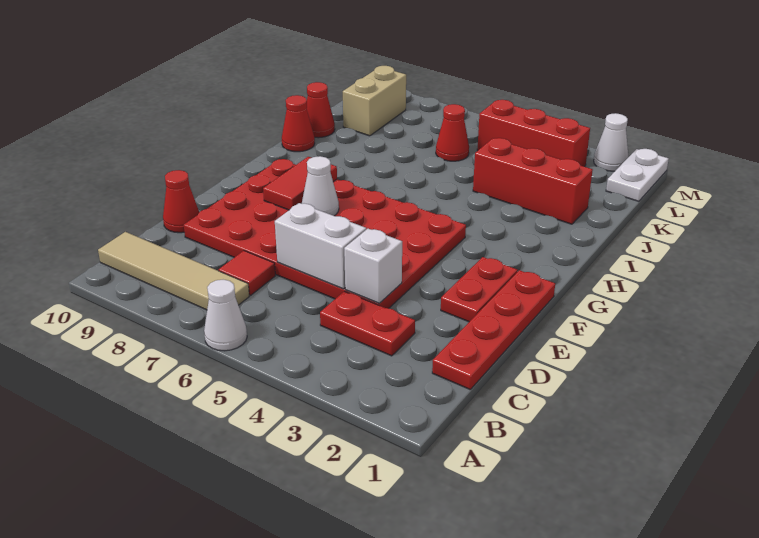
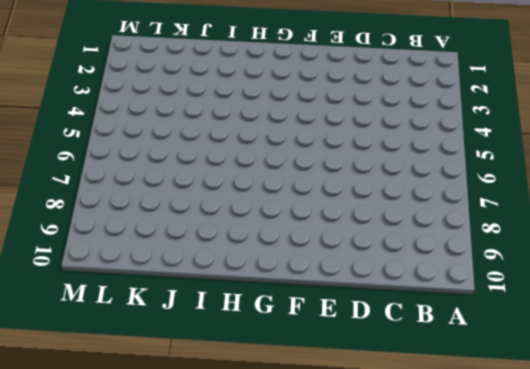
none -> white cone A6 level 1
none -> tan tile B7:B10 level 1
none -> red plate C1:F1 level 1

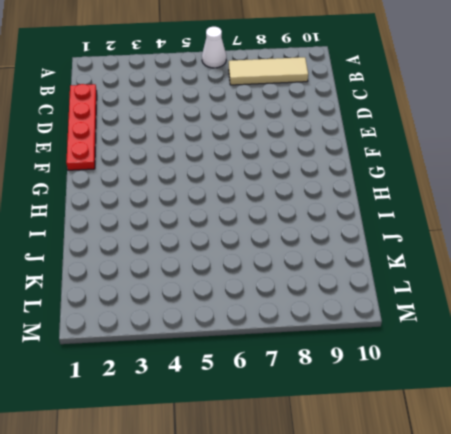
tan tile B7:B9 level 1 -> tan tile B7:B10 level 1
none -> red plate C3:C4 level 1
none -> red tile C7 level 1
none -> red plate D4:G9 level 1

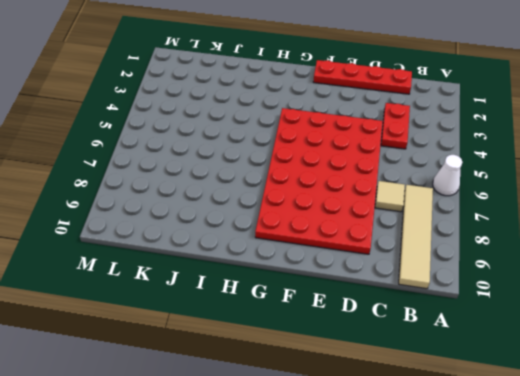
tan tile C7 level 1 -> red tile C7 level 1
none -> red cone D10 level 1
none -> red plate E2:F2 level 1
none -> red cone I10 level 1

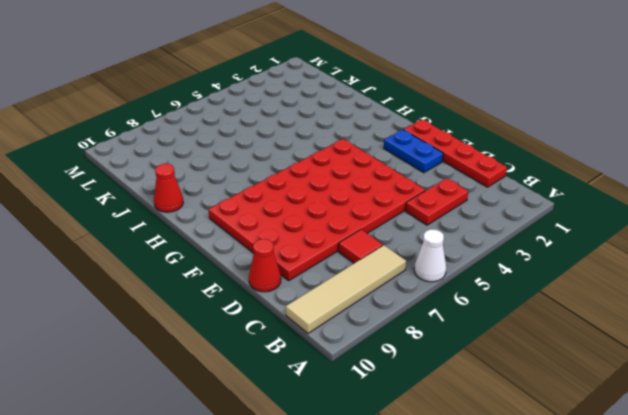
blue plate E2:F2 level 1 -> red plate E2:F2 level 1
none -> red brick J2:J4 level 1
none -> red cone J10 level 1
none -> red cone K6 level 1

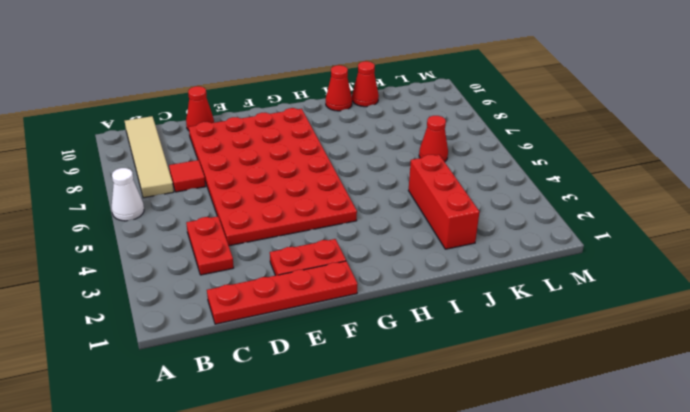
none -> tan brick K9:L9 level 1
none -> white plate L1:M1 level 1
none -> red brick L3:L5 level 1

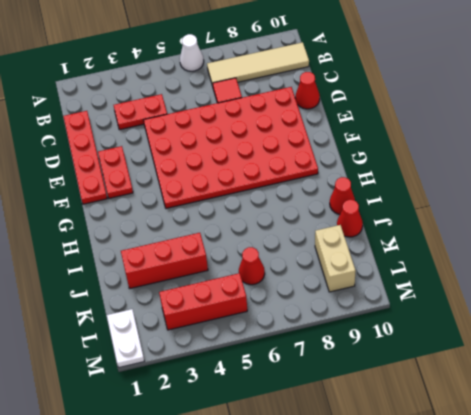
none -> white cone M2 level 1
none -> white brick D4 level 2
none -> white brick D5:D6 level 2

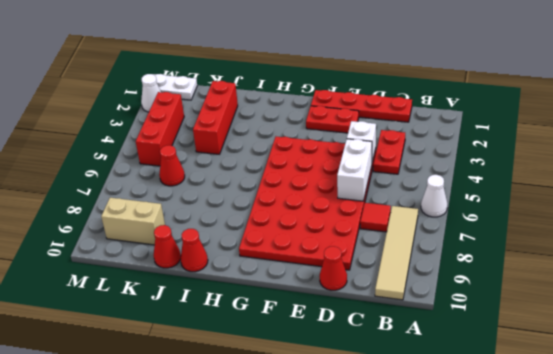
none -> white cone F7 level 2
none -> red tile F8:G8 level 2

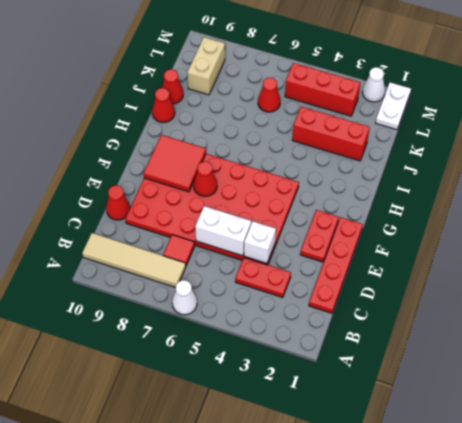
red cone F7 level 2 -> white cone F7 level 2
red tile F8:G9 level 2 -> red tile F8:G8 level 2

